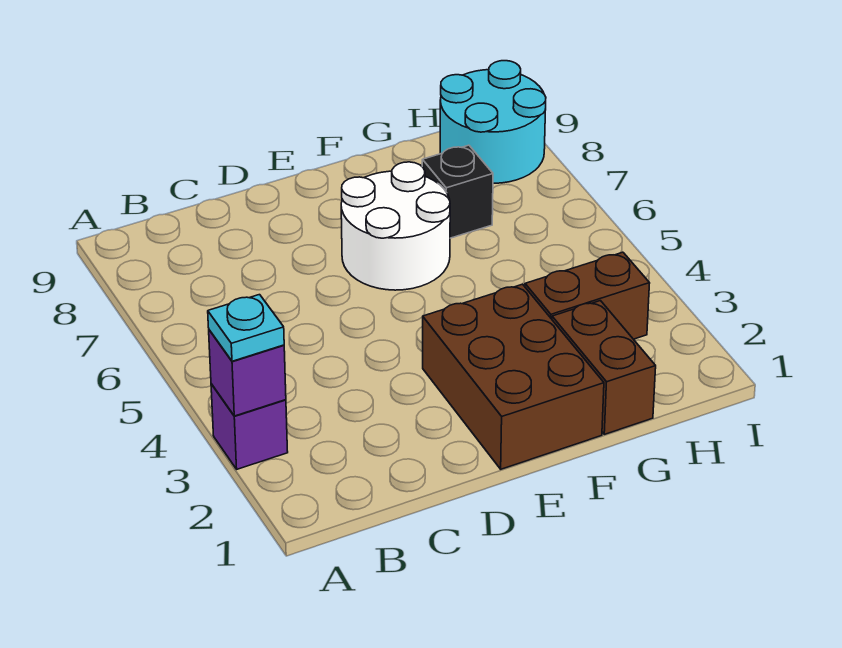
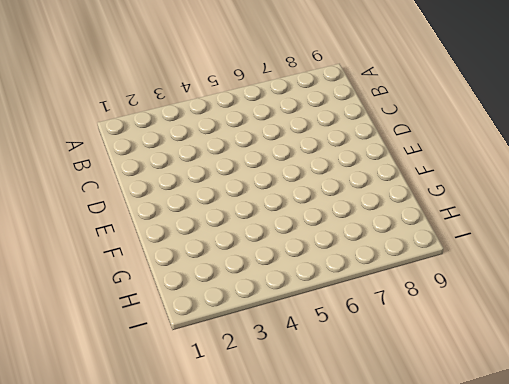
none -> purple brick A3 level 1
none -> brown brick E1:F3 level 1

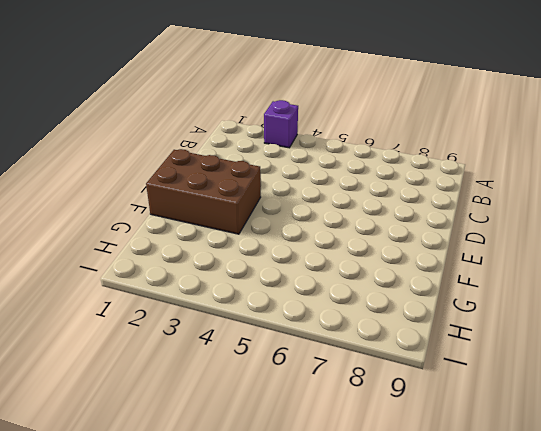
none -> white round brick E6:F7 level 1
none -> brown brick G1:G2 level 1

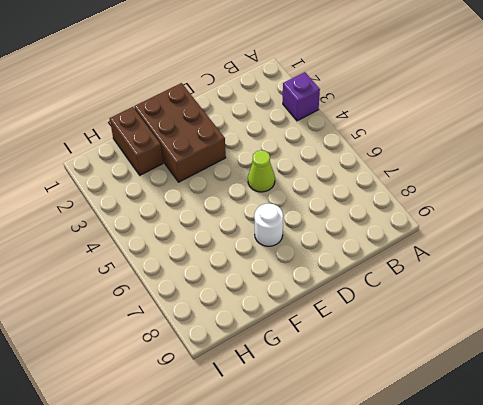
lime cone D5 level 1 -> none
white round brick E7 level 1 -> white round brick E6:F7 level 1
none -> brown brick G3:H3 level 1
none -> black brick G7 level 1

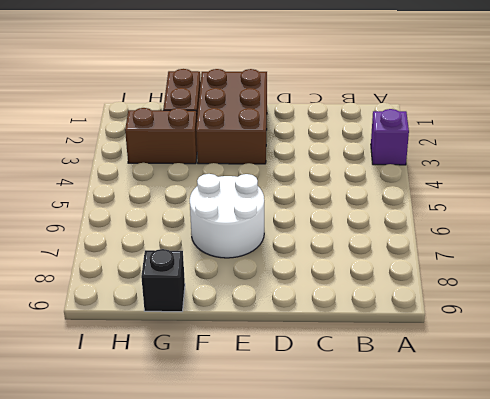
black brick G9 level 1 -> black brick G7 level 1
none -> cyan round brick H8:I9 level 1
none -> purple brick A3 level 2

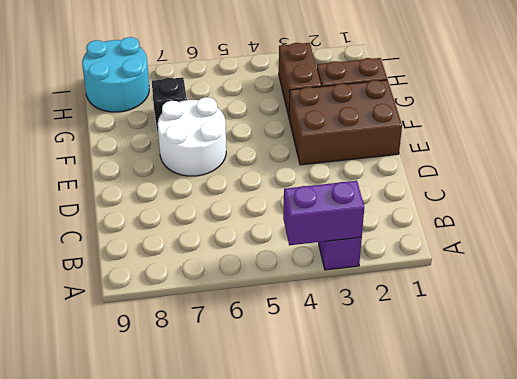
purple brick A3:A4 level 2 -> purple brick A3 level 2
none -> cyan plate A3 level 3

